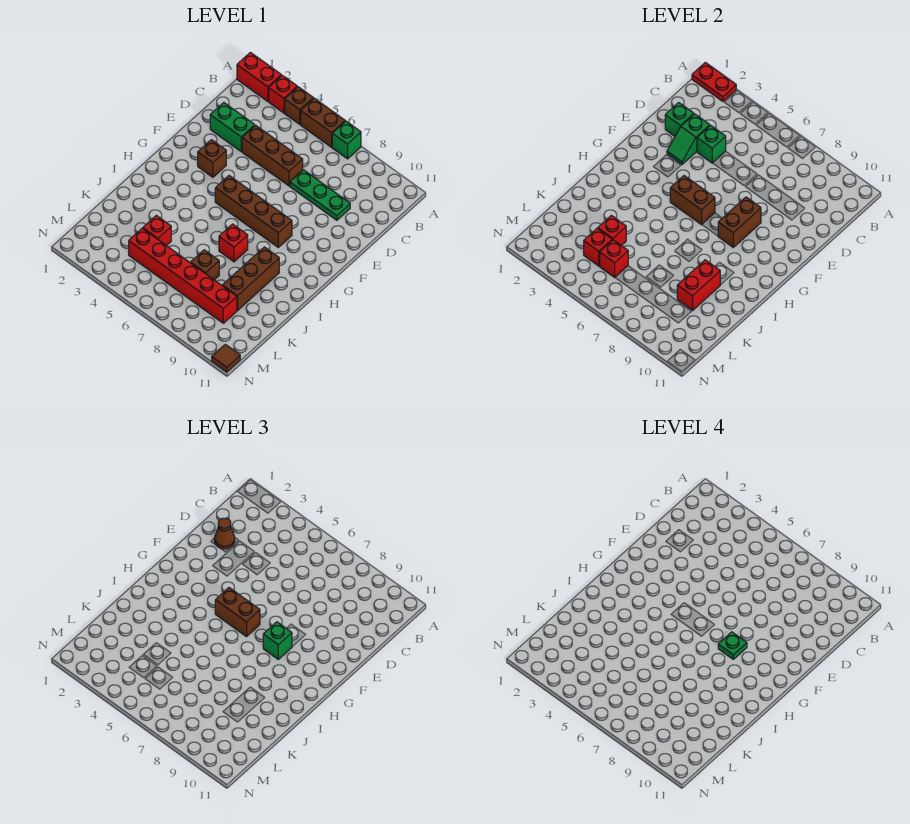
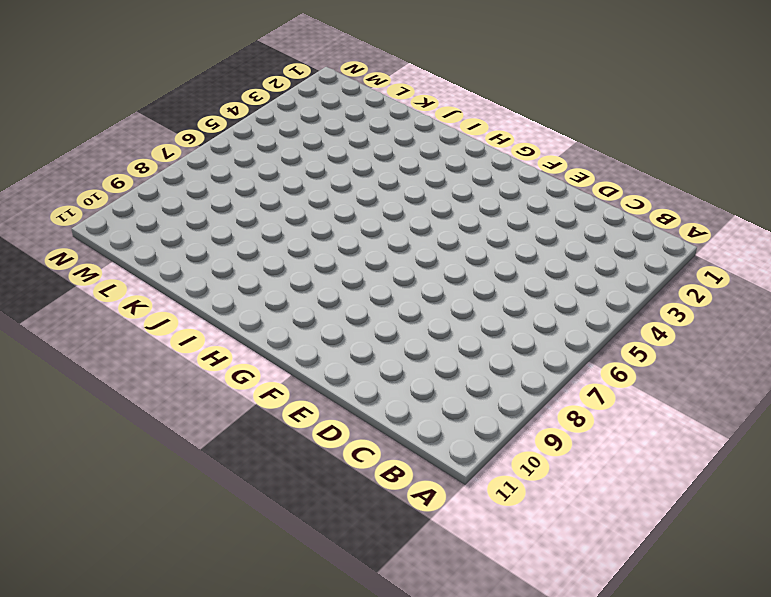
none -> red brick A1:A2 level 1
none -> red brick A3 level 1
none -> brown brick A4 level 1
none -> brown brick A5:A6 level 1

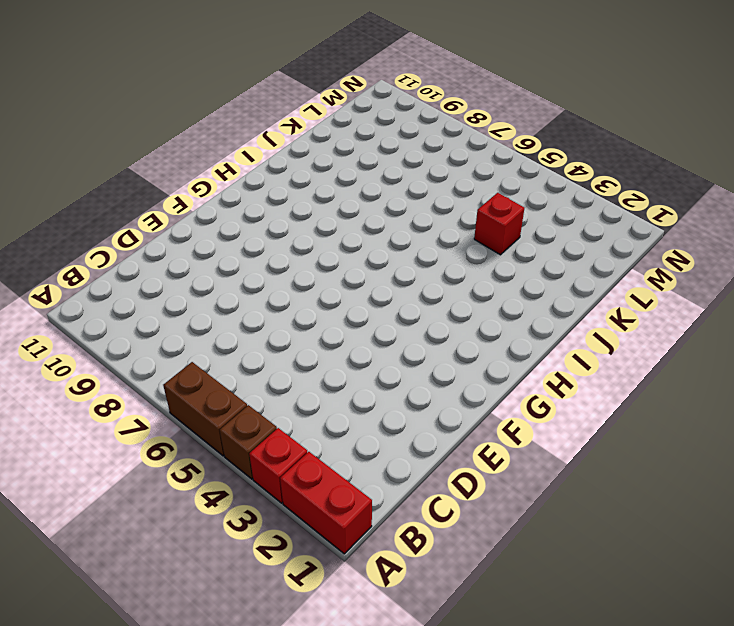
none -> green brick A7 level 1
none -> green brick D2:D3 level 1
none -> brown brick D4:D6 level 1
none -> green plate D7:D9 level 1

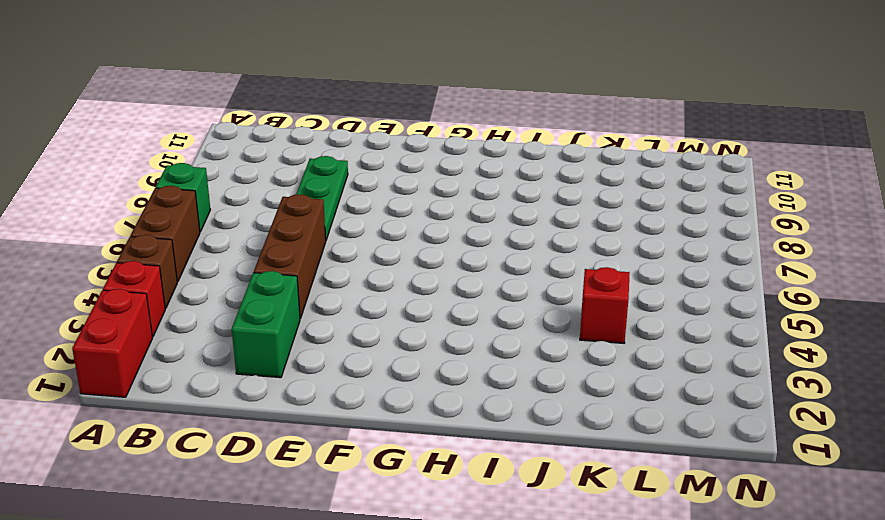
none -> brown brick F3 level 1
none -> brown brick G5:G8 level 1
none -> red brick I7 level 1
none -> brown brick I9:K9 level 1

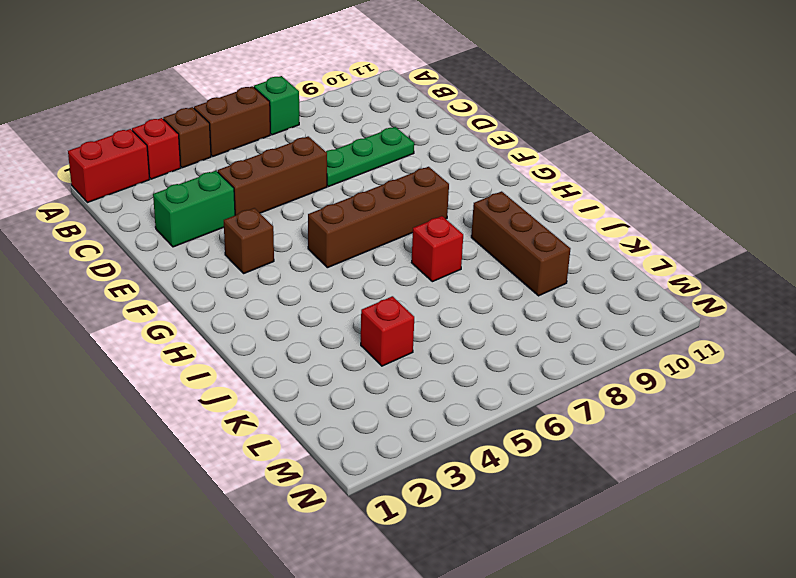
none -> brown brick K7 level 1
none -> red brick L4:L9 level 1
none -> brown tile N11 level 1
none -> red plate A1:A2 level 2

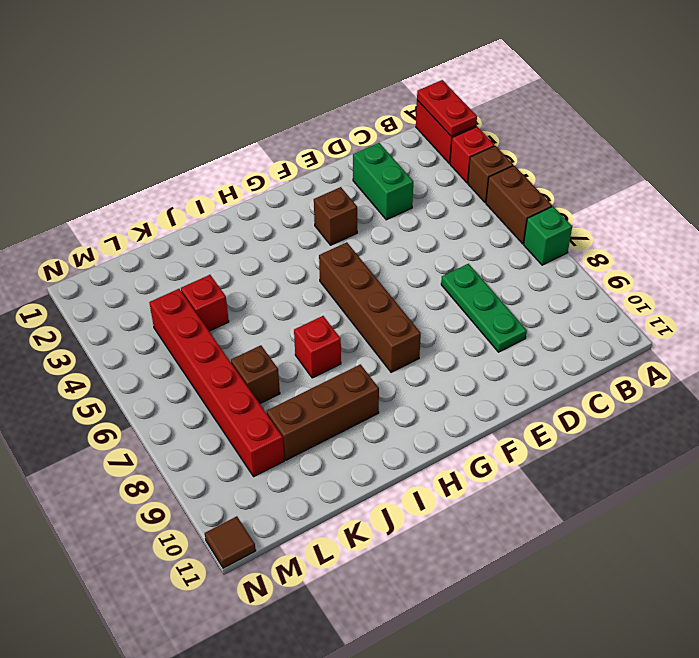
none -> brown brick D4:D6 level 1
none -> green brick D2 level 2
none -> green slope D3:E3 level 2 top D
none -> green brick D4 level 2

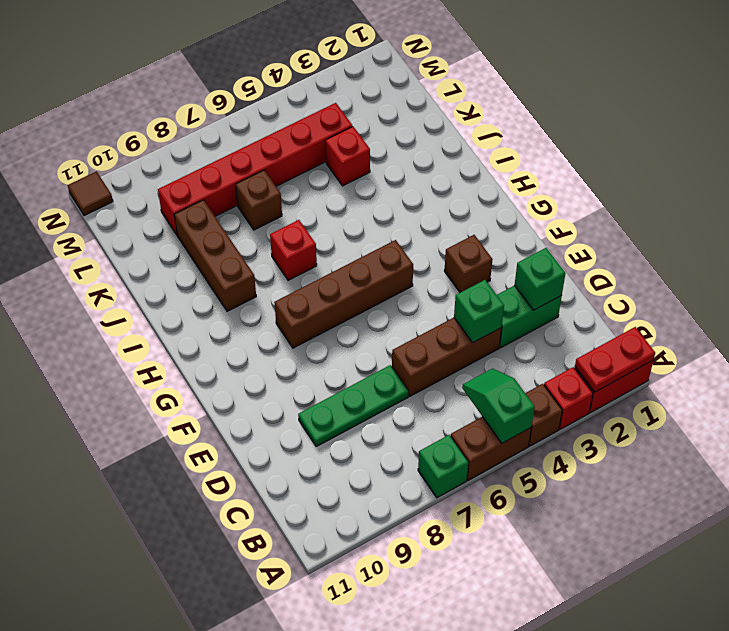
green slope A5:B5 level 2 top A -> green slope D3:E3 level 2 top D
none -> brown brick F8:G8 level 2
none -> brown brick G5:G6 level 2
none -> red brick J9:K9 level 2
none -> red brick K4 level 2

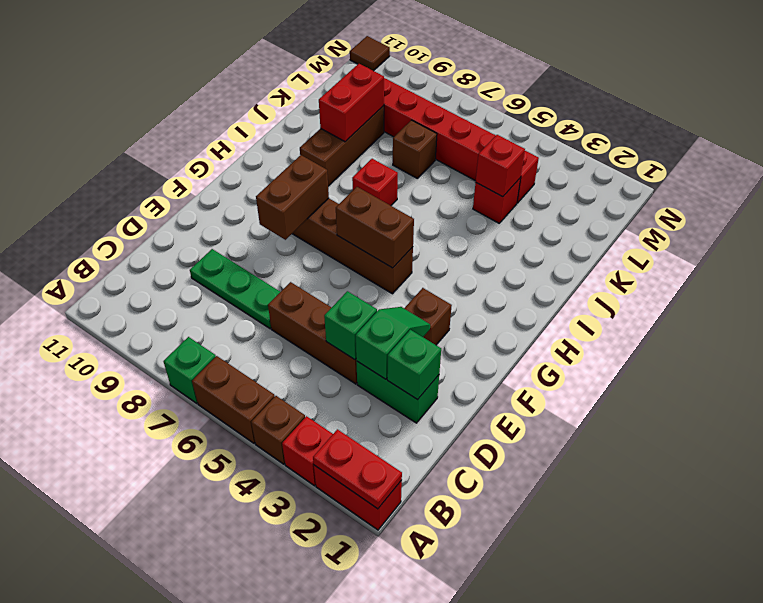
none -> red brick L4 level 2
none -> red brick L5 level 2
none -> brown cone D2 level 3
none -> brown brick G5:G6 level 3

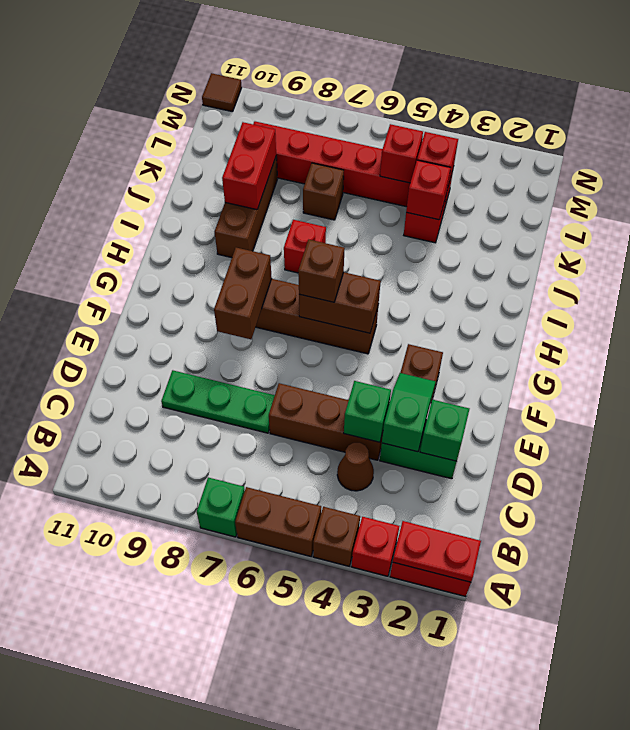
brown cone C4 level 1 -> brown cone D2 level 3
brown brick G6 level 3 -> brown brick G5:G6 level 3
none -> green brick G8 level 3
none -> green plate G8 level 4

